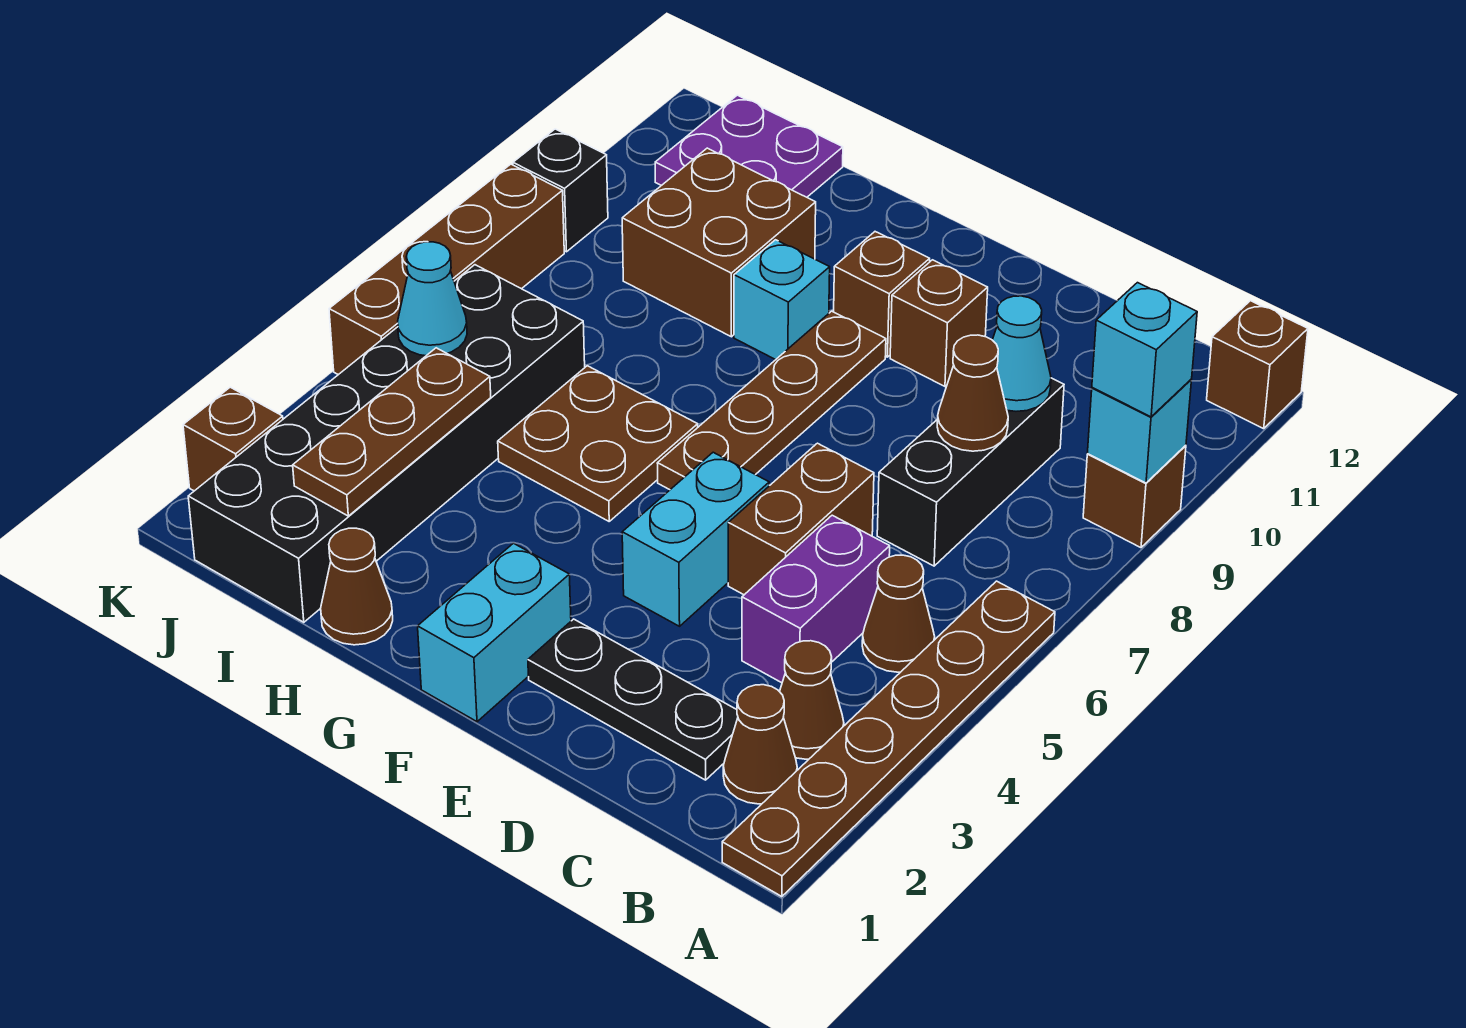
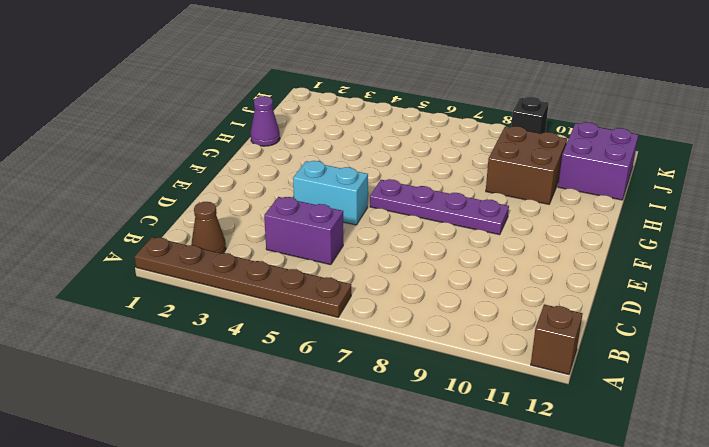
purple plate F6:F9 level 1 -> brown plate F6:F9 level 1
purple cone H1 level 1 -> brown cone H1 level 1
purple brick I11:J12 level 1 -> purple plate I11:J12 level 1
none -> brown brick A9 level 1
none -> brown cone B3 level 1
none -> brown cone B5 level 1
none -> black plate C2:E2 level 1

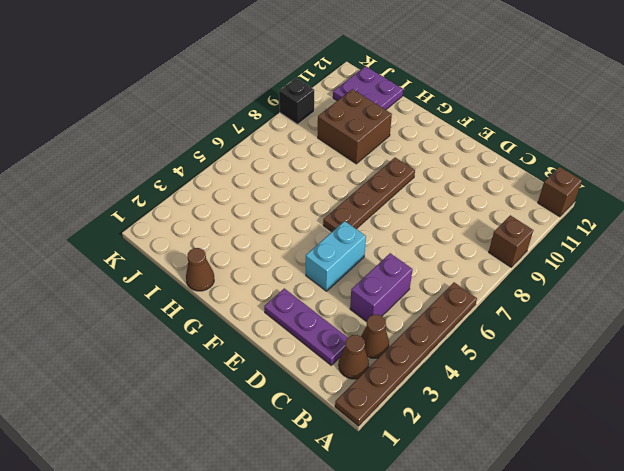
purple plate C2:E2 level 1 -> black plate C2:E2 level 1
none -> brown cone B5 level 1
none -> black brick C7:C9 level 1
none -> brown brick D5:D6 level 1
none -> brown brick E10 level 1

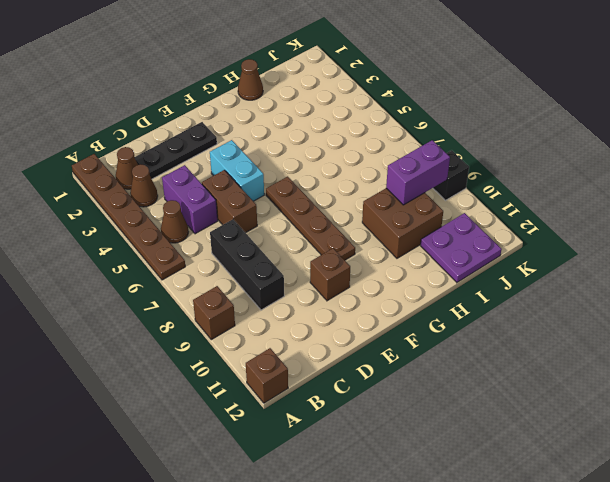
purple brick I9:J9 level 2 -> none
none -> cyan brick F1:F2 level 1
none -> brown brick F10 level 1
none -> brown plate G5:H6 level 1
none -> cyan brick G9 level 1

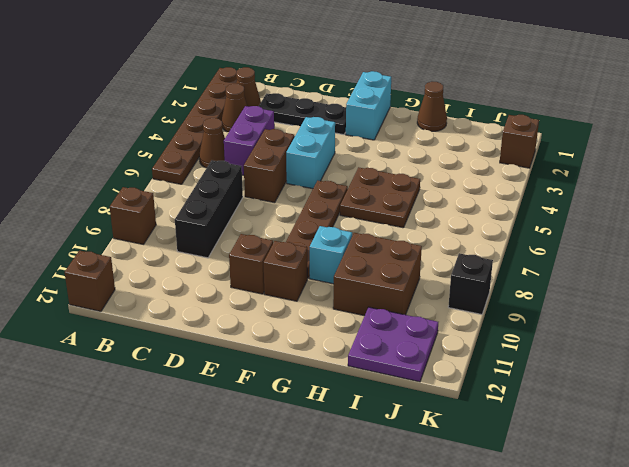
none -> black brick I1:J6 level 1
none -> brown brick K5:K8 level 1
none -> cyan brick A9 level 2
none -> brown cone C8 level 2

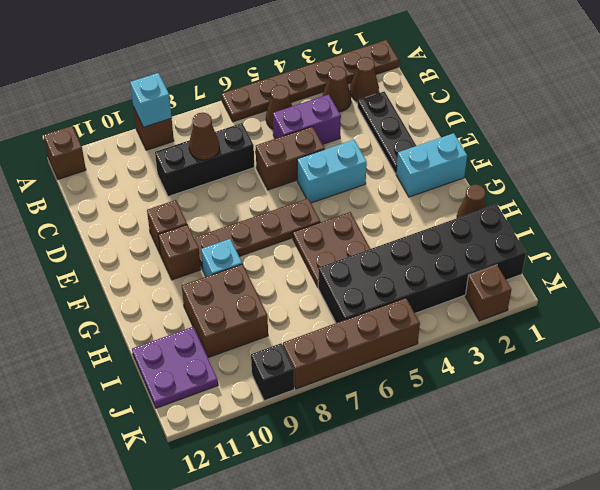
none -> cyan cone C9 level 2
none -> brown plate I2:I4 level 2
none -> cyan cone J5 level 2
none -> cyan brick A9 level 3

